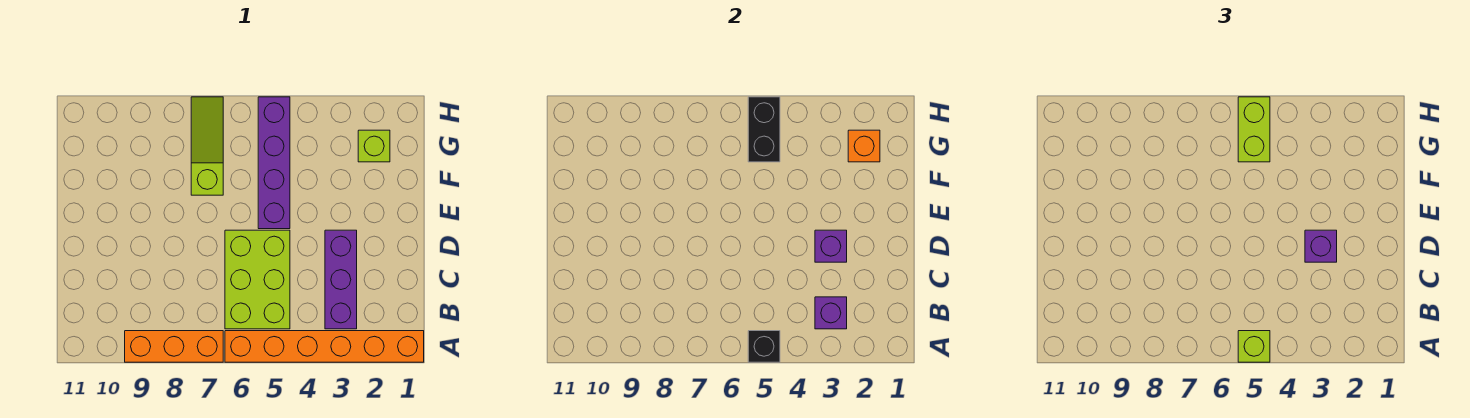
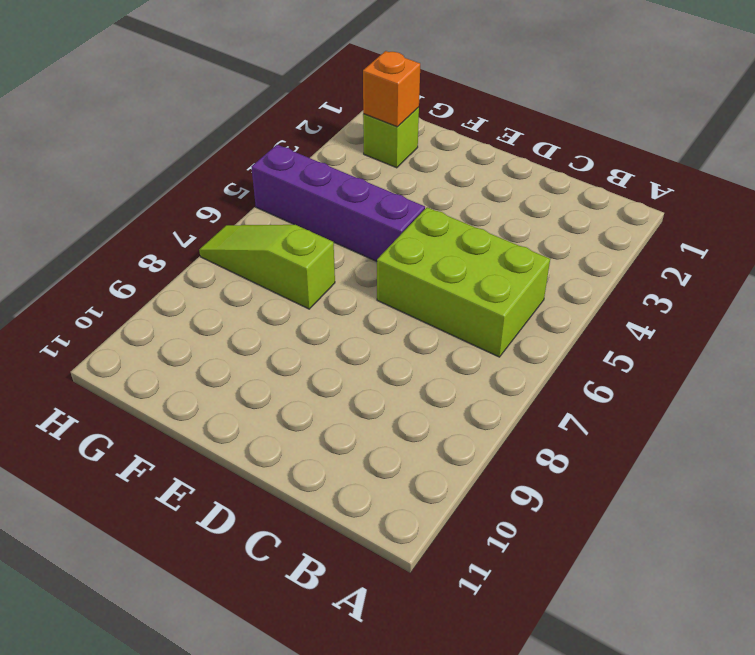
none -> orange brick A1:A6 level 1
none -> orange brick A7:A9 level 1
none -> purple brick B3:D3 level 1

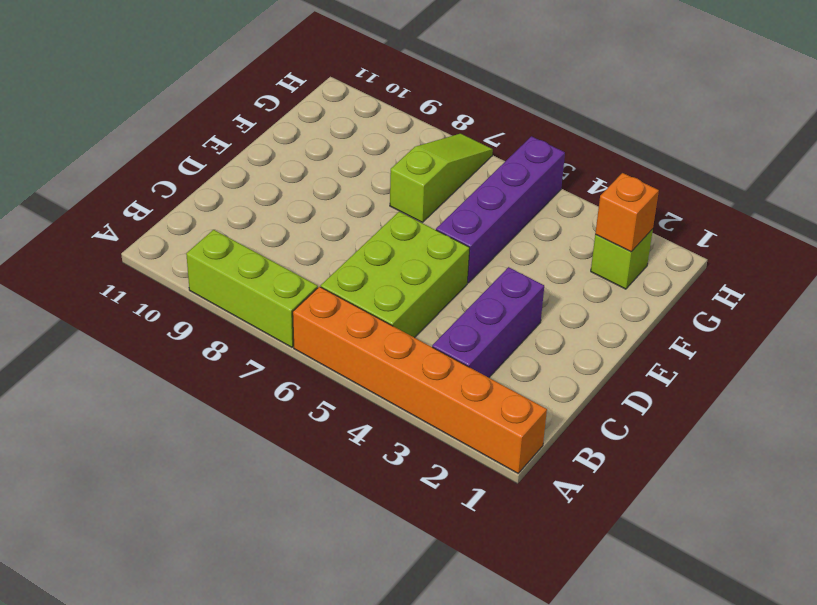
lime brick A7:A9 level 1 -> orange brick A7:A9 level 1
none -> black brick A5 level 2
none -> purple brick B3 level 2
none -> purple brick D3 level 2

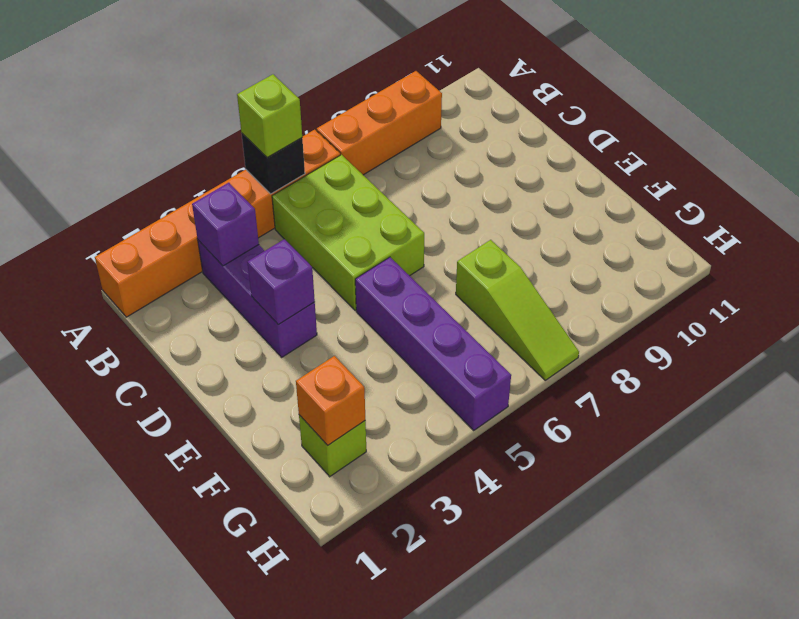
none -> black brick G5:H5 level 2
none -> purple brick D3 level 3
none -> lime brick G5:H5 level 3

